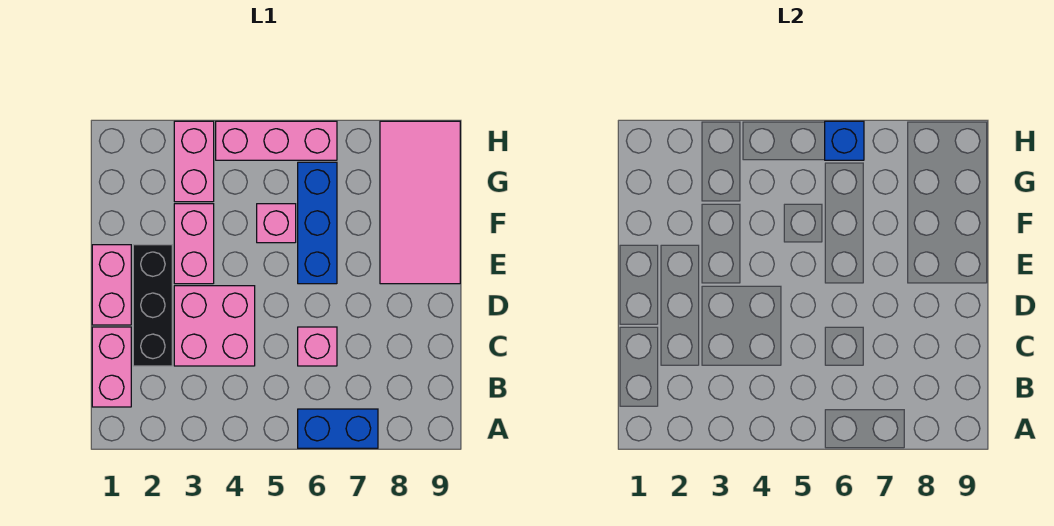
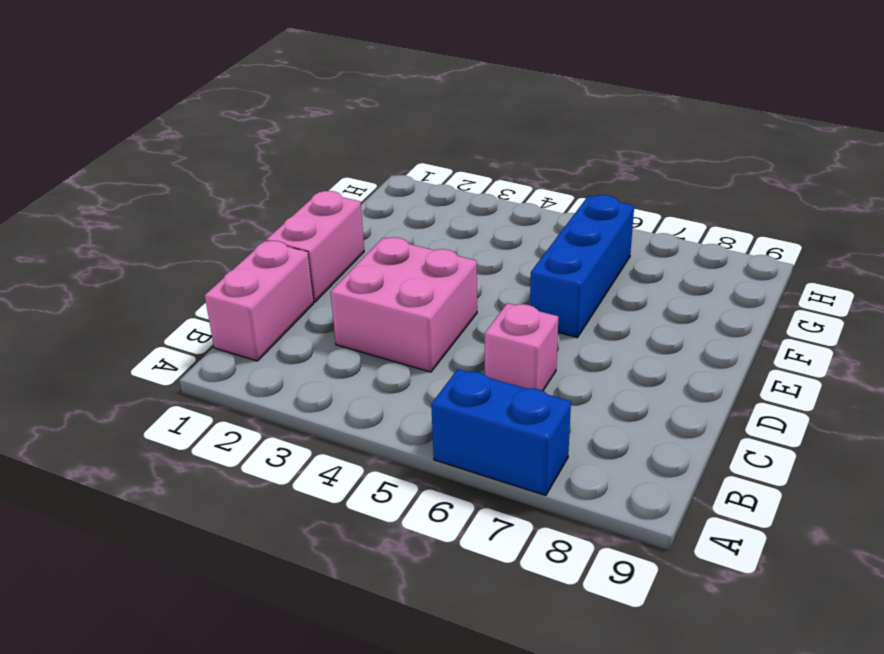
none -> black brick C2:E2 level 1
none -> pink brick E3:F3 level 1
none -> pink tile E8:H9 level 1

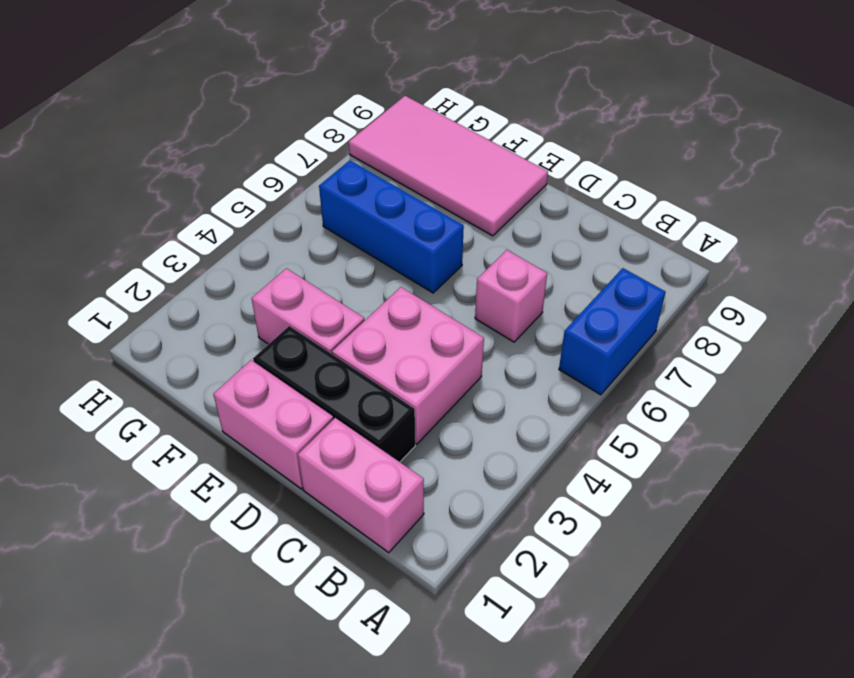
none -> pink brick F5 level 1
none -> pink brick G3:H3 level 1
none -> pink brick H4:H6 level 1

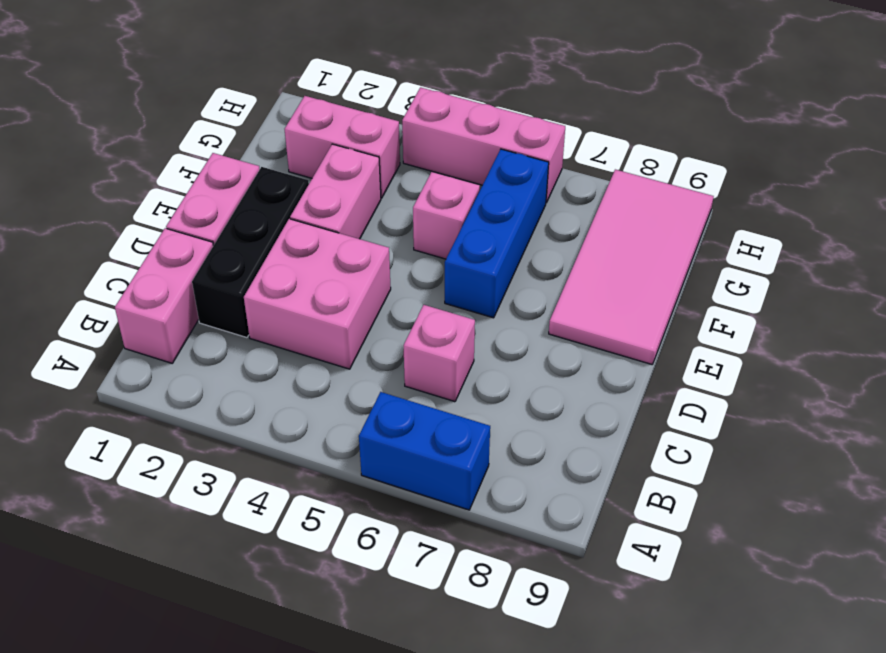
pink brick G2:G3 level 1 -> pink brick G3:H3 level 1
none -> blue brick H6 level 2

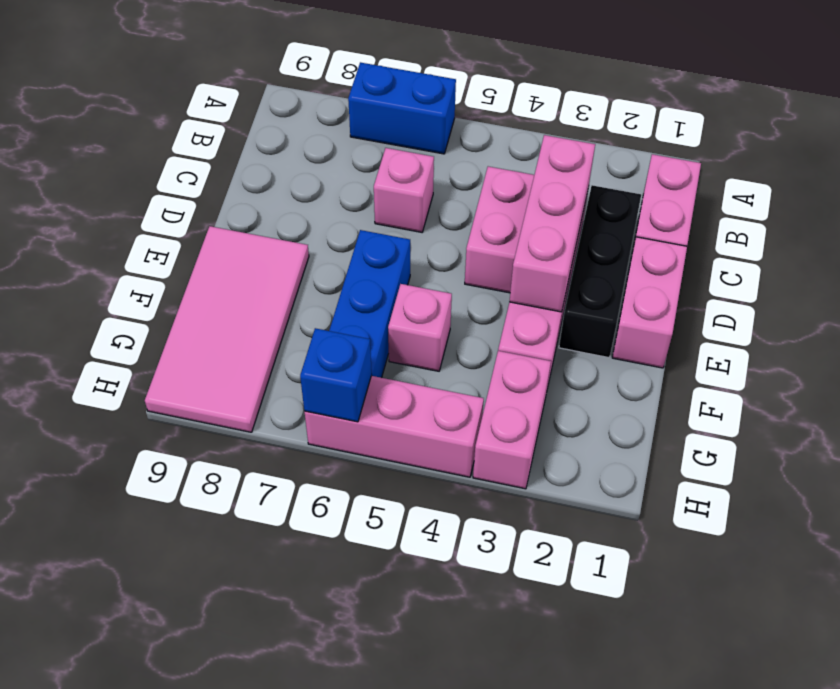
pink brick C3:E3 level 2 -> none

